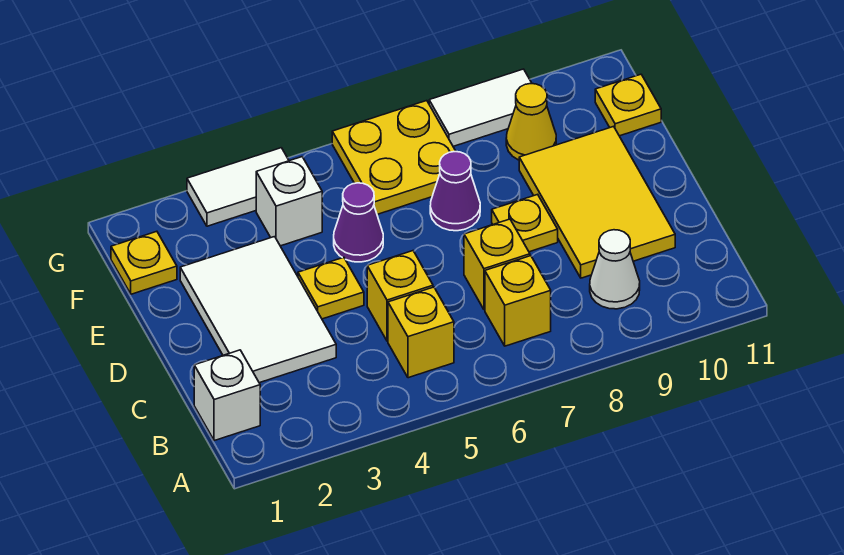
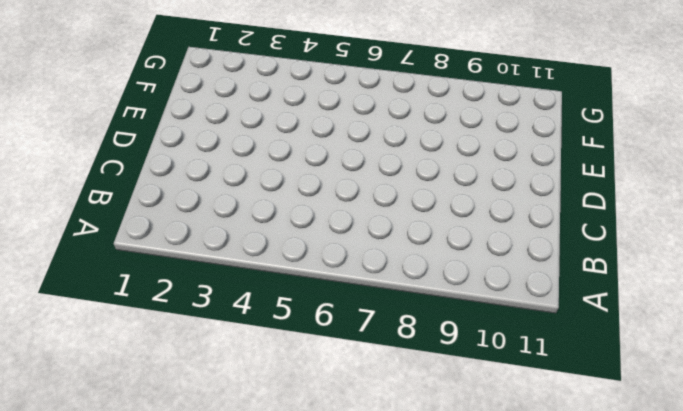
none -> white brick B1 level 1
none -> yellow brick B5 level 1
none -> yellow brick B7 level 1

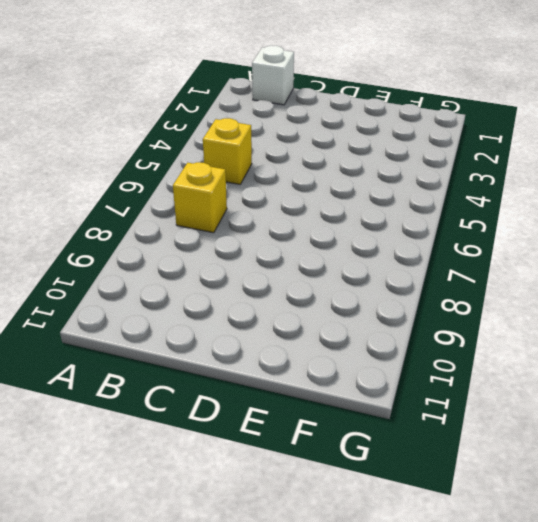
none -> white cone B9 level 1
none -> white tile C2:E3 level 1
none -> yellow brick C5 level 1

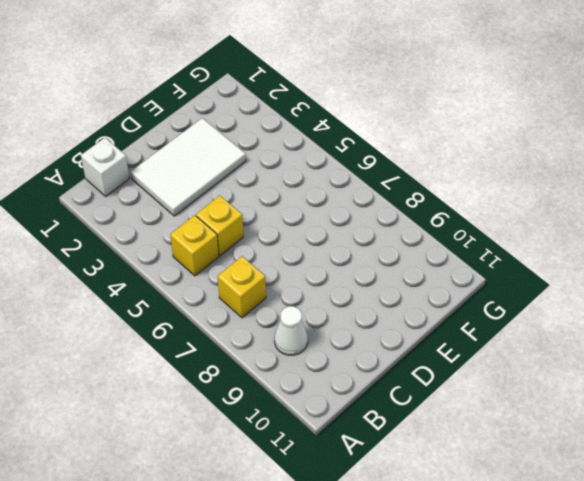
none -> yellow brick C7 level 1
none -> yellow tile C9:E10 level 1
none -> yellow plate D4 level 1

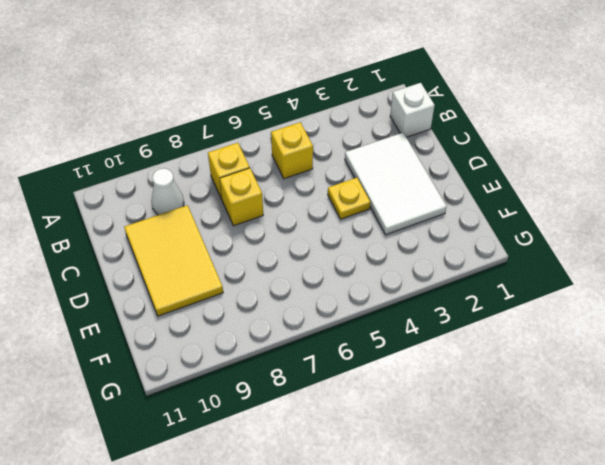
none -> yellow brick C5 level 1
none -> yellow plate D8 level 1
none -> purple cone E5 level 1

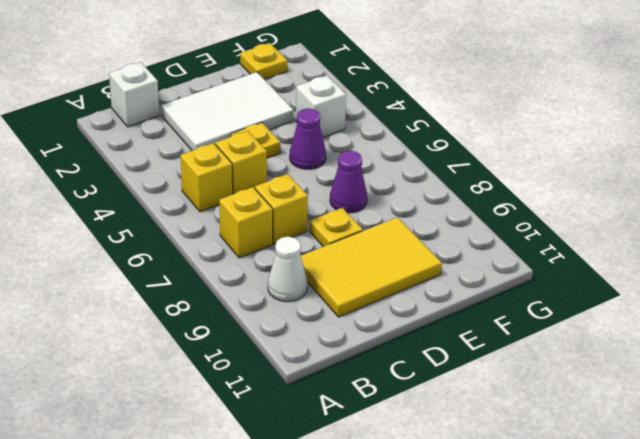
none -> yellow plate F6:G7 level 1
none -> yellow cone F9 level 1
none -> yellow plate F11 level 1

